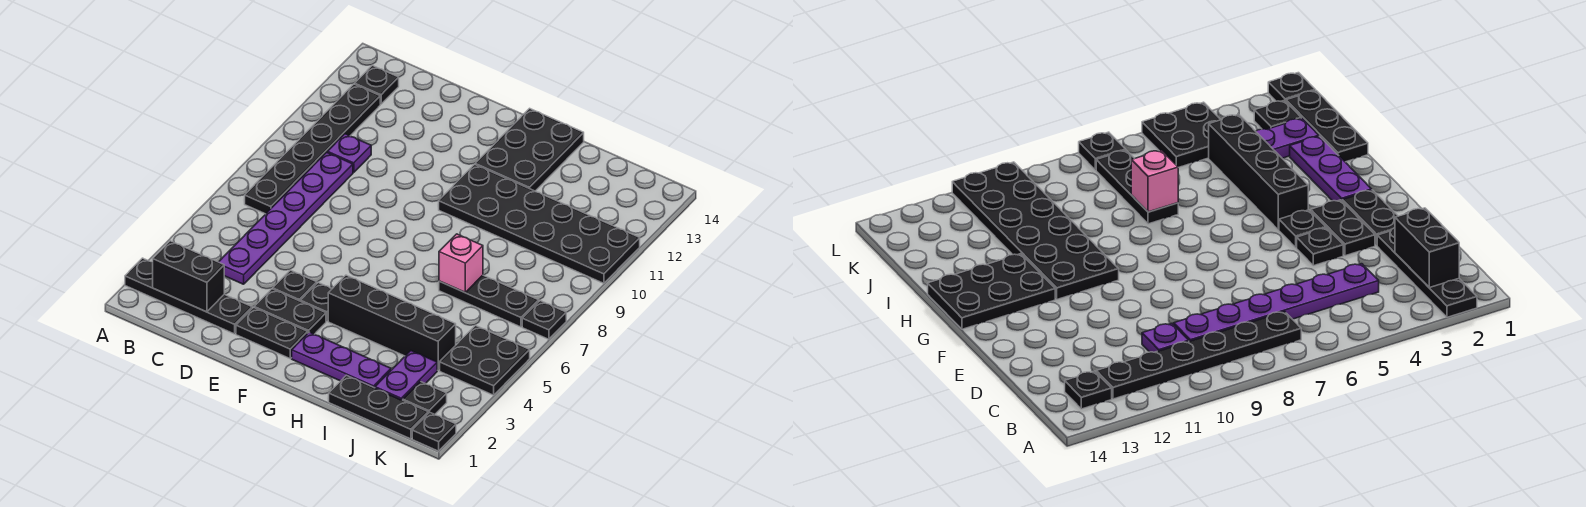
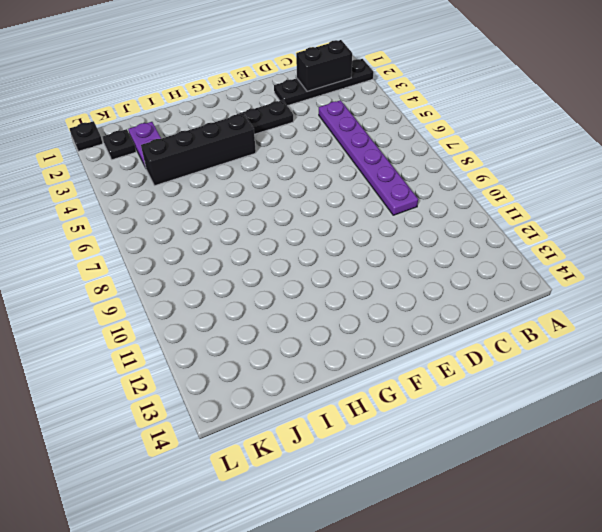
none -> black plate B7:B12 level 1
none -> black plate B13 level 1
none -> purple plate C10 level 1

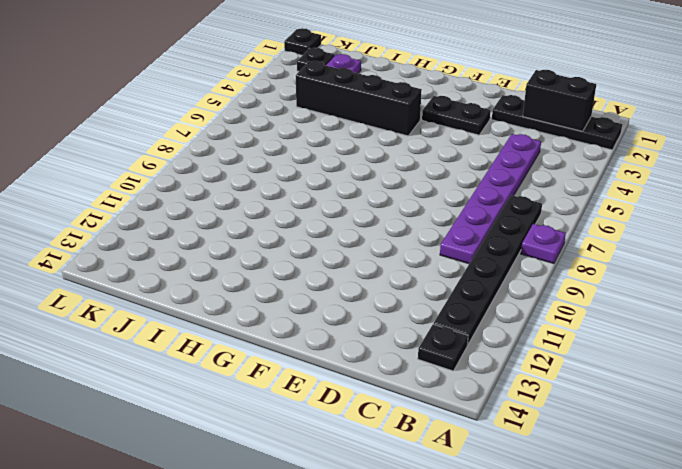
purple plate A8 level 1 -> purple plate C10 level 1
none -> black plate E2:F2 level 1
none -> black plate E4 level 1
none -> black plate F4 level 1

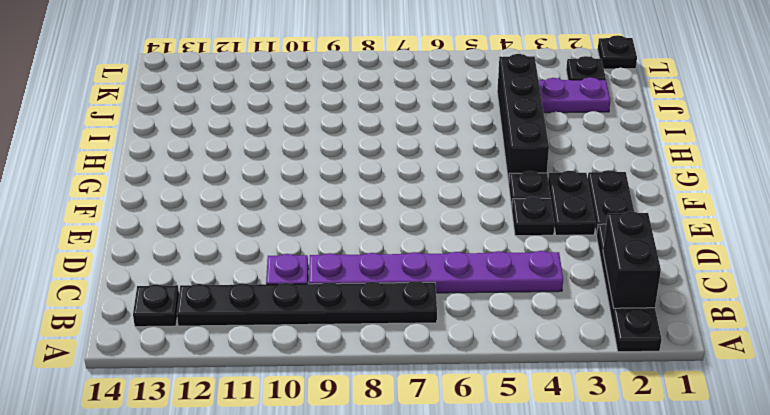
none -> purple plate G2:I2 level 1
none -> black plate G10:L11 level 1
none -> black plate G12:H14 level 1

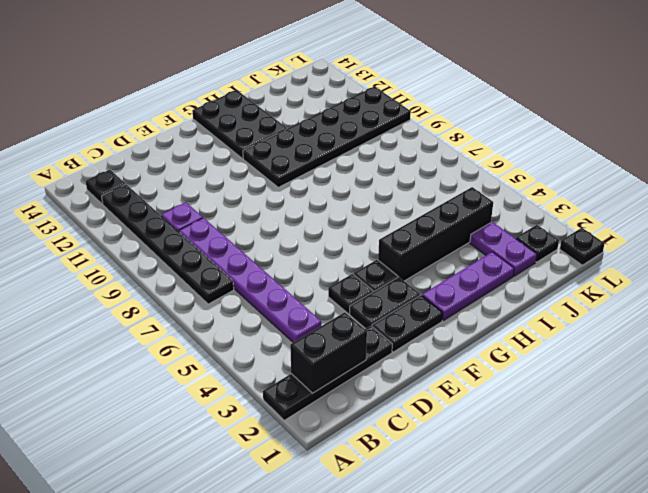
none -> black plate I1:K1 level 1
none -> black plate I7:K7 level 1
none -> black plate K4:L5 level 1

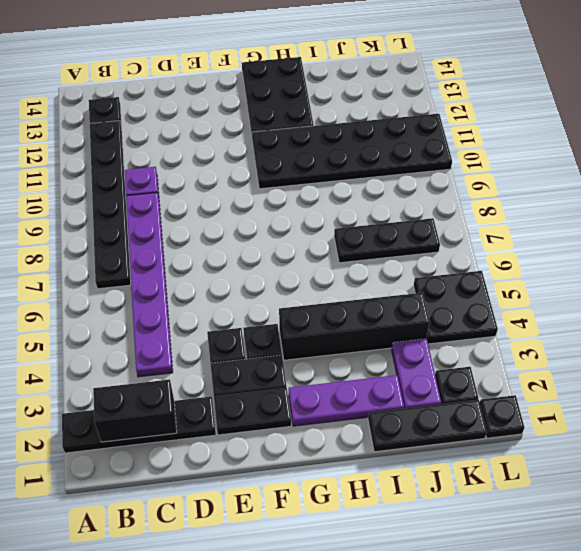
none -> black plate L7 level 1
none -> pink brick I7 level 2

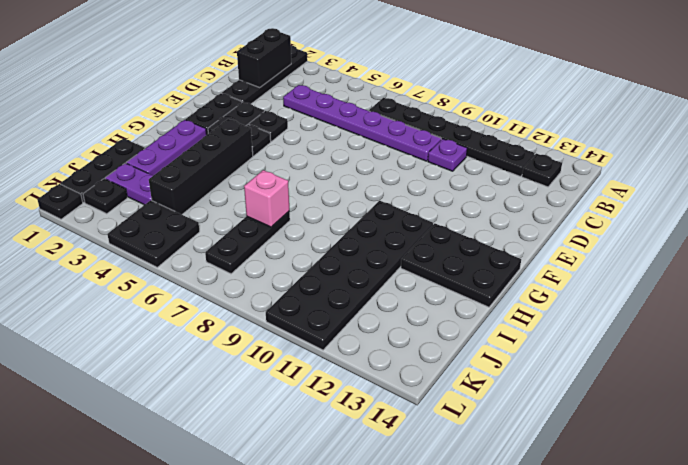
none -> black plate L7 level 1

